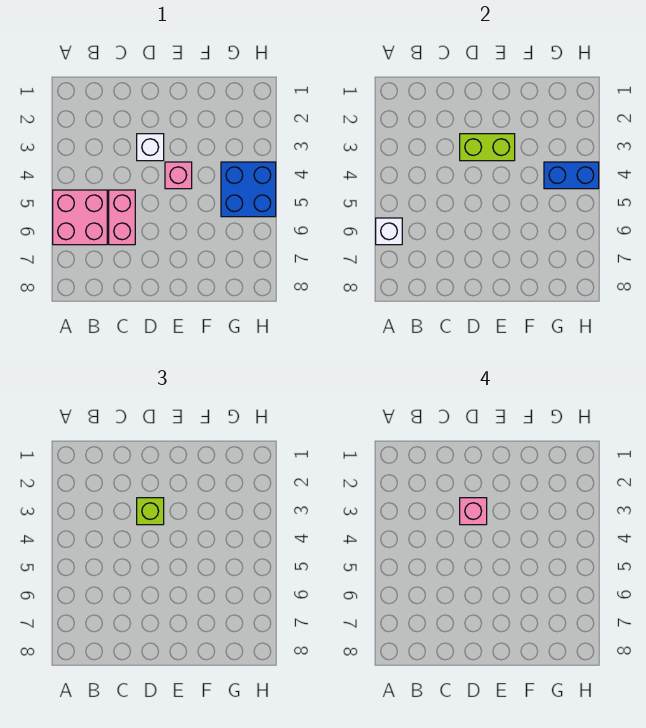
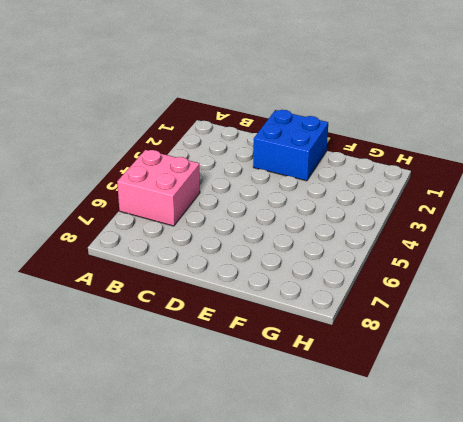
blue brick D1:E2 level 1 -> blue brick G4:H5 level 1
none -> pink brick C5:C6 level 1
none -> white brick D3 level 1

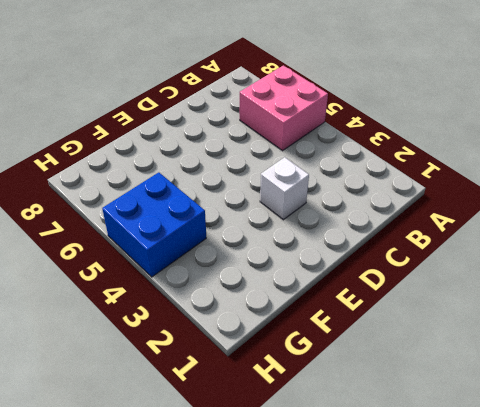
none -> pink brick C5:C6 level 1
none -> pink brick E4 level 1

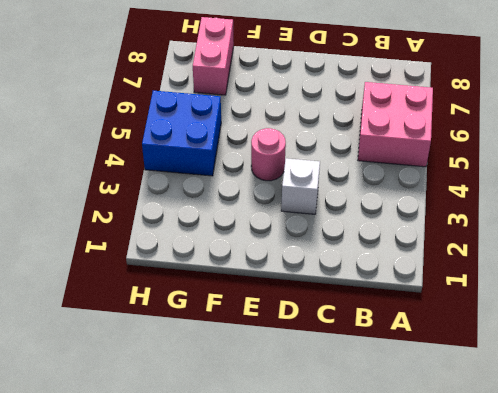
pink round brick E4 level 1 -> pink brick E4 level 1
pink brick G7:G8 level 1 -> pink brick C5:C6 level 1
none -> white brick A6 level 2
none -> lime brick D3:E3 level 2

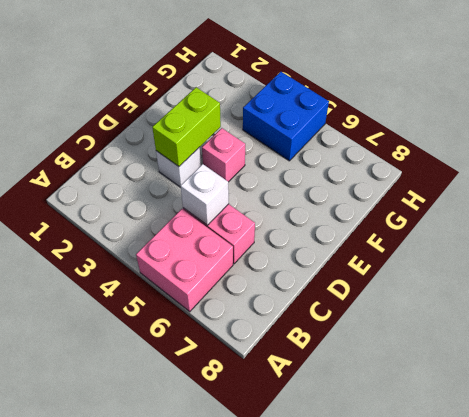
white brick C5 level 2 -> white brick A6 level 2
none -> blue brick G4:H4 level 2
none -> lime brick D3 level 3

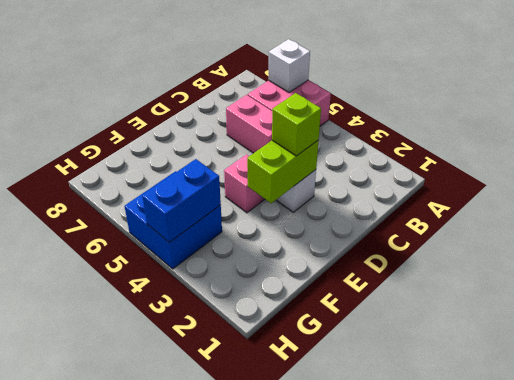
none -> pink brick D3 level 4

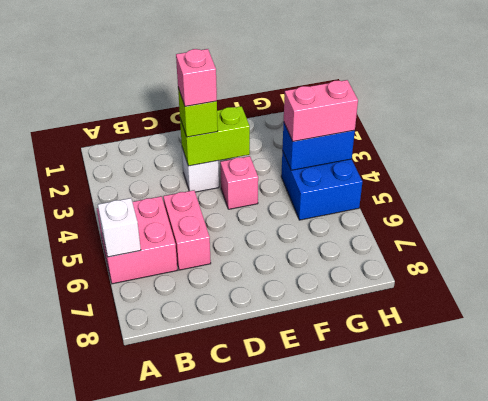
pink brick G4:H4 level 3 -> none

